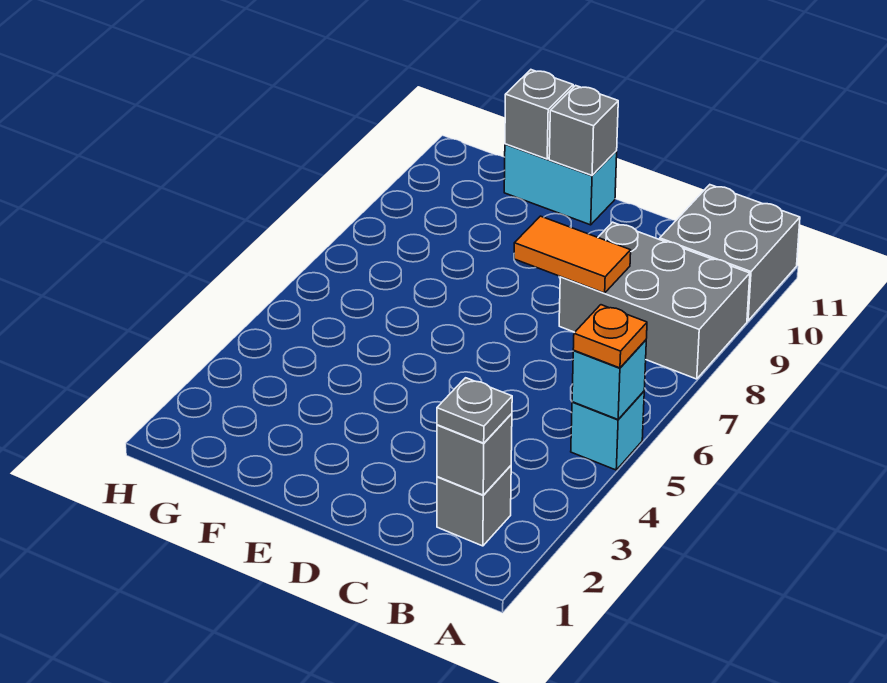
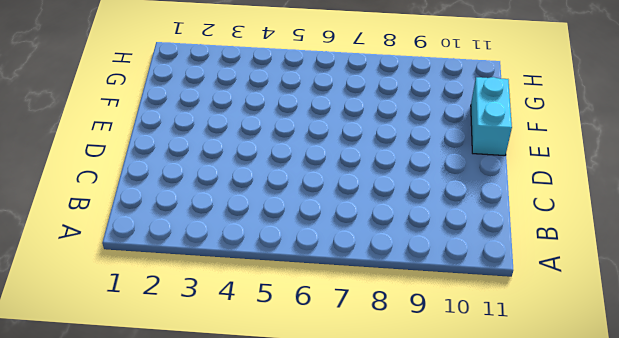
none -> cyan brick A5 level 1
none -> grey brick A8:C9 level 1
none -> grey brick A10:B11 level 1

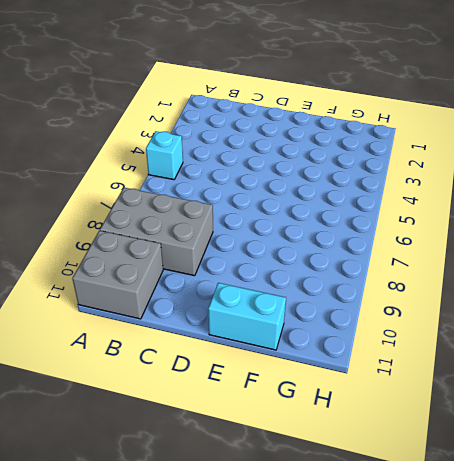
none -> grey brick B2 level 1
none -> cyan brick A5 level 2
none -> grey brick B2 level 2

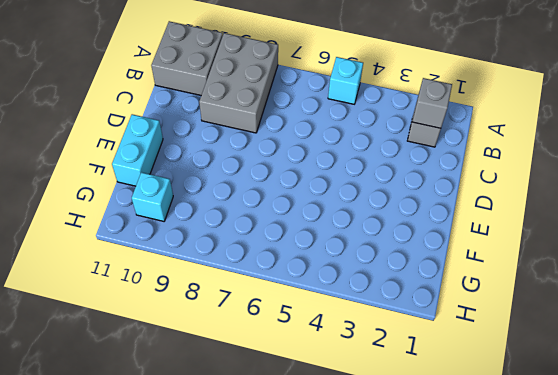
cyan brick G10 level 1 -> cyan brick A5 level 2
none -> orange tile C8:D8 level 2
none -> grey brick E11 level 2
none -> grey brick F11 level 2

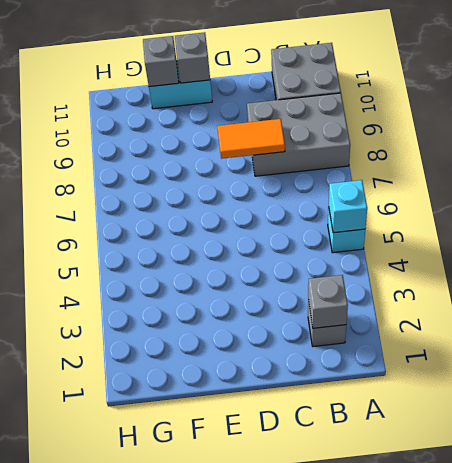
none -> orange plate A5 level 3
none -> grey plate B2 level 3

